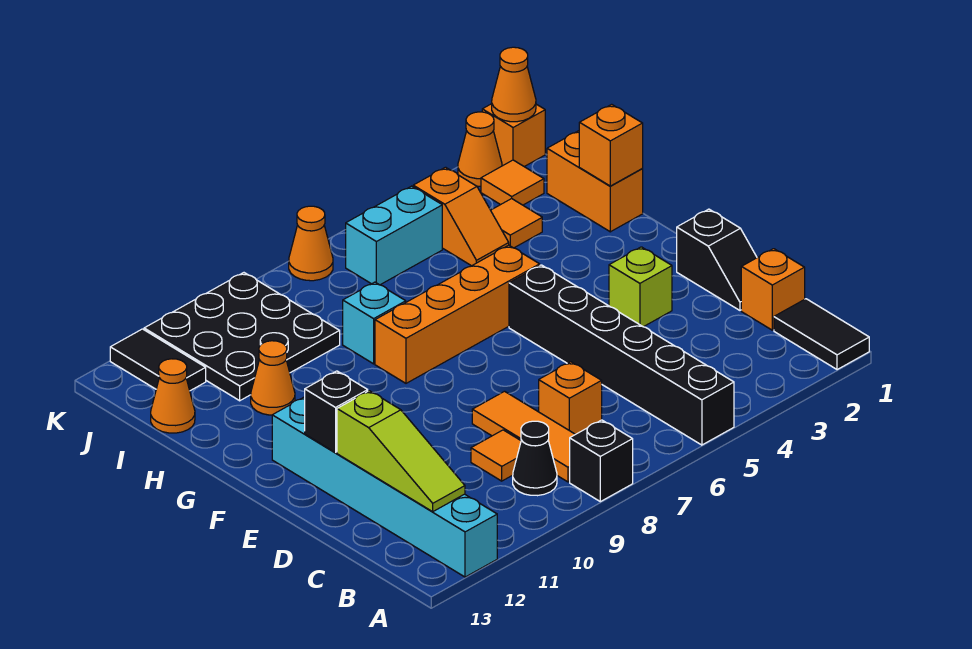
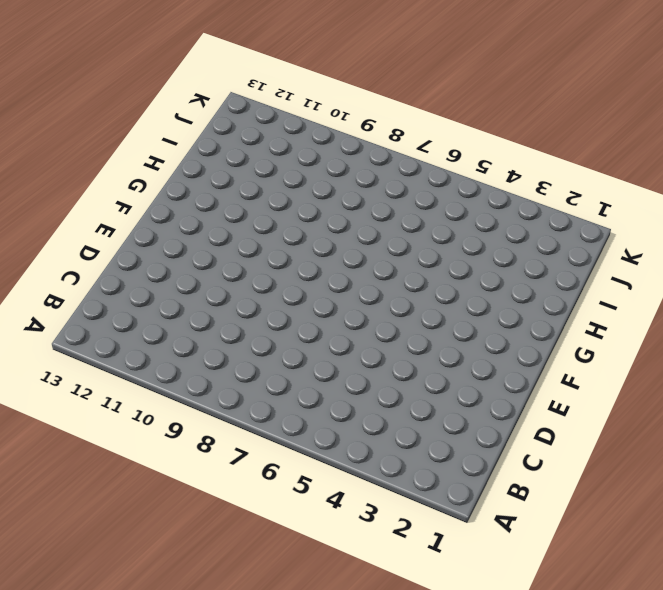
none -> black tile A1:B1 level 1
none -> black brick A5:F5 level 1
none -> black brick A8 level 1

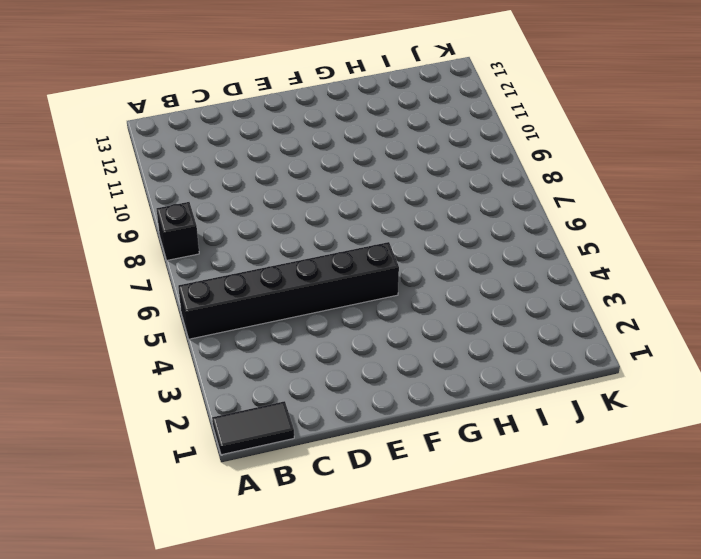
none -> cyan brick A12:F12 level 1
none -> orange tile B8:D8 level 1
none -> black cone B9 level 1

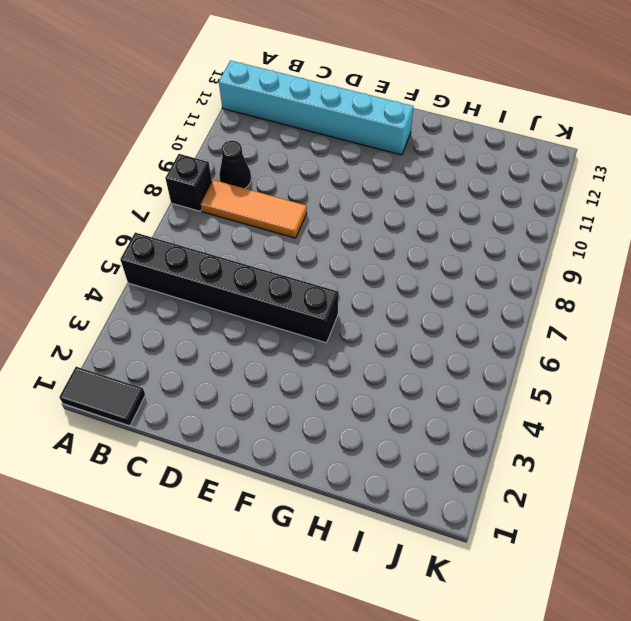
none -> orange brick C1 level 1
none -> orange brick C7 level 1
none -> orange tile C9 level 1

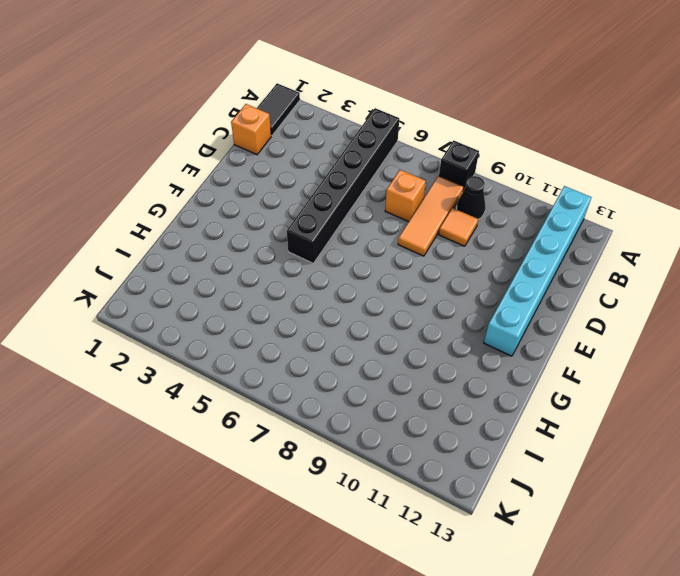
none -> black slope D1:E1 level 1 top E
none -> lime brick E3 level 1
none -> orange brick G5:G8 level 1

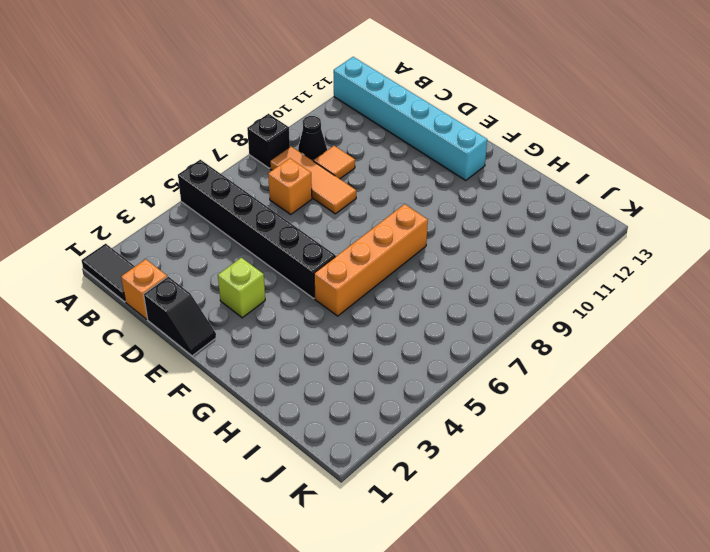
black slope D1:E1 level 1 top D -> black slope D1:E1 level 1 top E
none -> orange brick H1:I1 level 1
none -> cyan brick H8 level 1
none -> orange cone H11 level 1

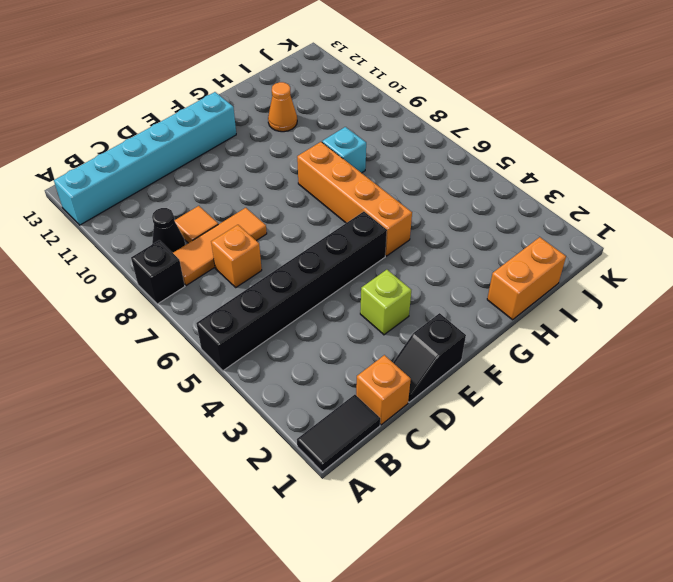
none -> orange tile I3 level 1
none -> orange slope I4:J4 level 1 top J
none -> black plate I9:K11 level 1

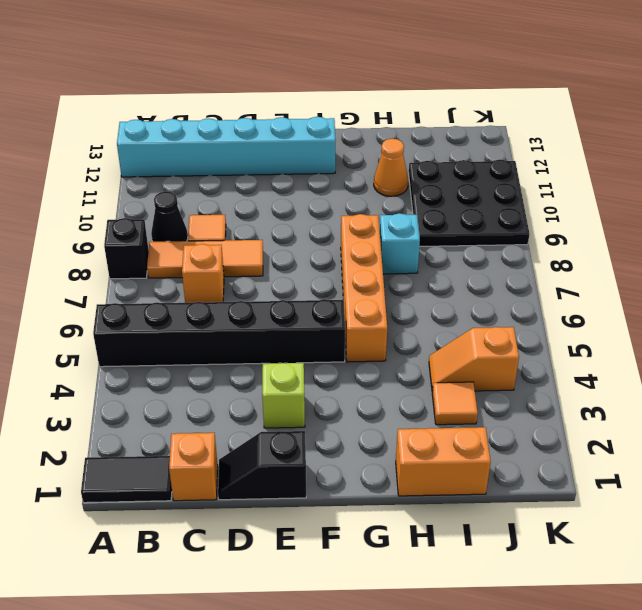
none -> orange cone I13 level 1
none -> orange tile J2 level 1
none -> cyan brick J5:J6 level 1

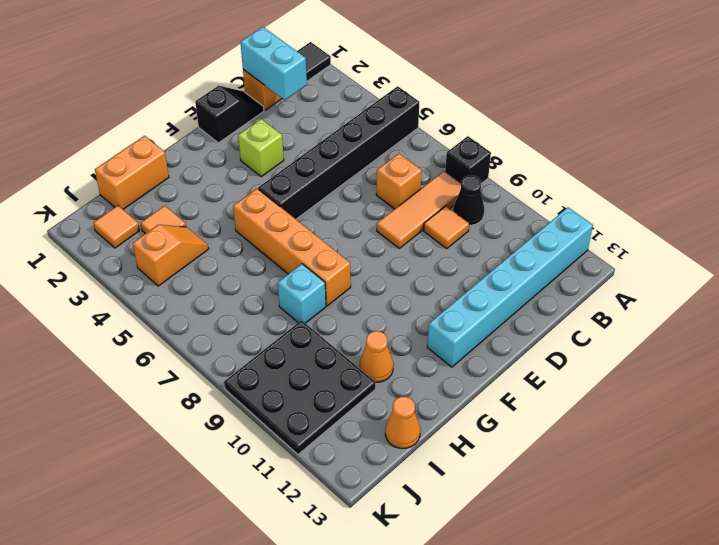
cyan brick C1:C2 level 2 -> cyan brick J5:J6 level 1
none -> black tile J12:K12 level 1
none -> orange brick K1 level 1
none -> orange cone K2 level 1

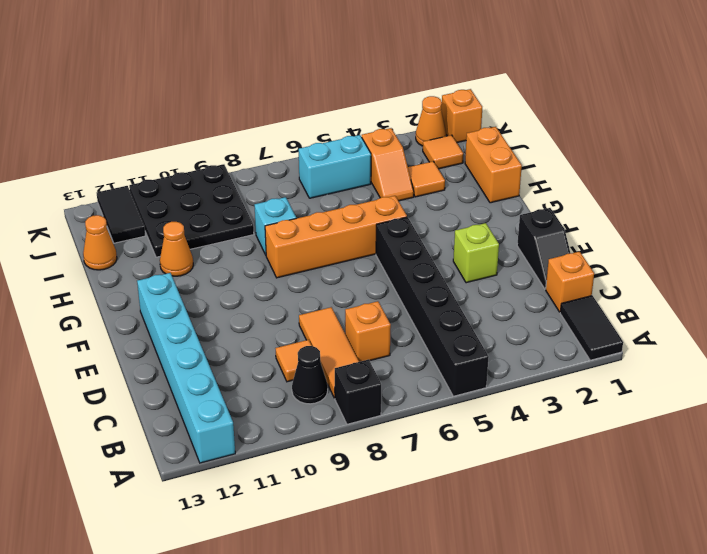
none -> orange cone K7 level 1
none -> lime slope B12:D12 level 2 top D
none -> black brick E12 level 2

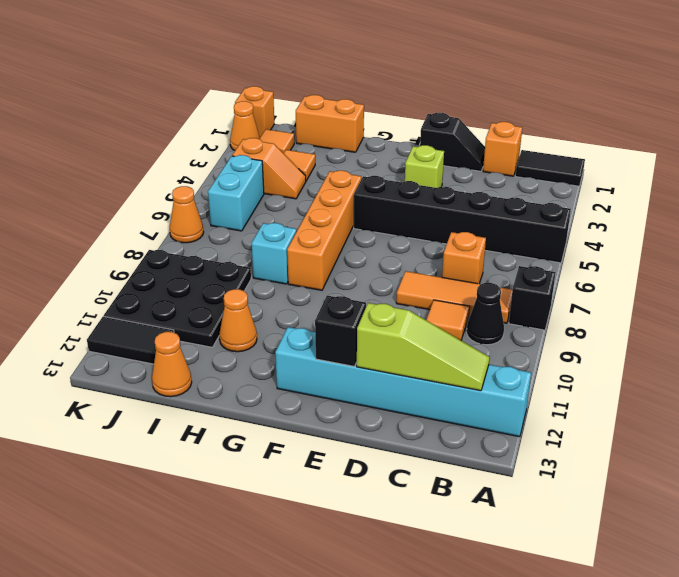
none -> orange brick H1 level 2
none -> orange cone K1 level 2

